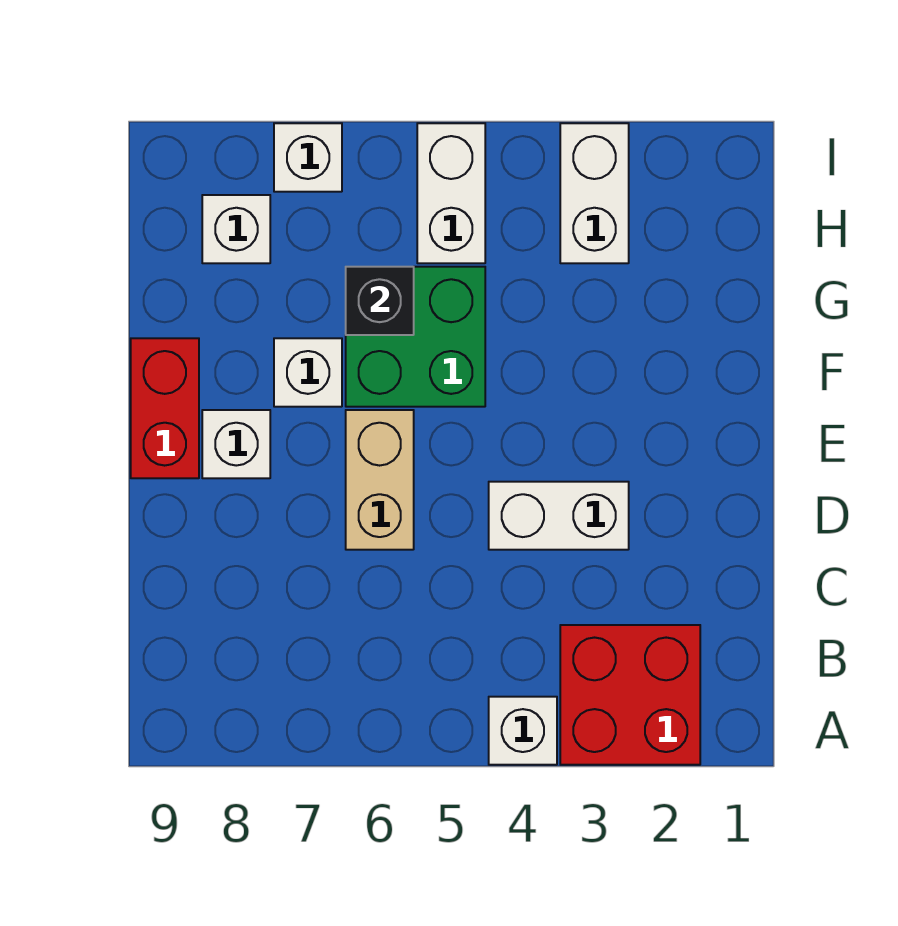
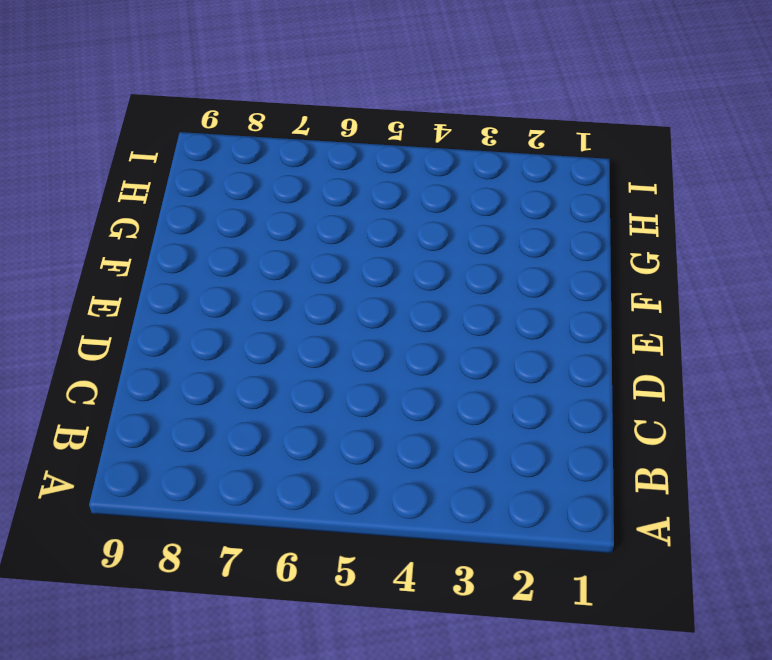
none -> red brick A2:B3 level 1
none -> white brick A4 level 1
none -> white brick D3:D4 level 1

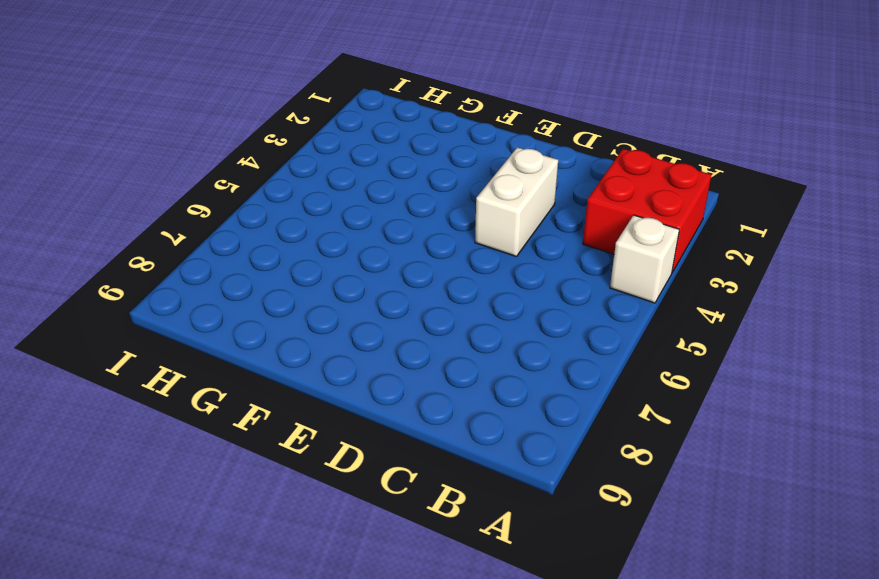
none -> tan brick D6:E6 level 1
none -> white brick E8 level 1
none -> red brick E9:F9 level 1

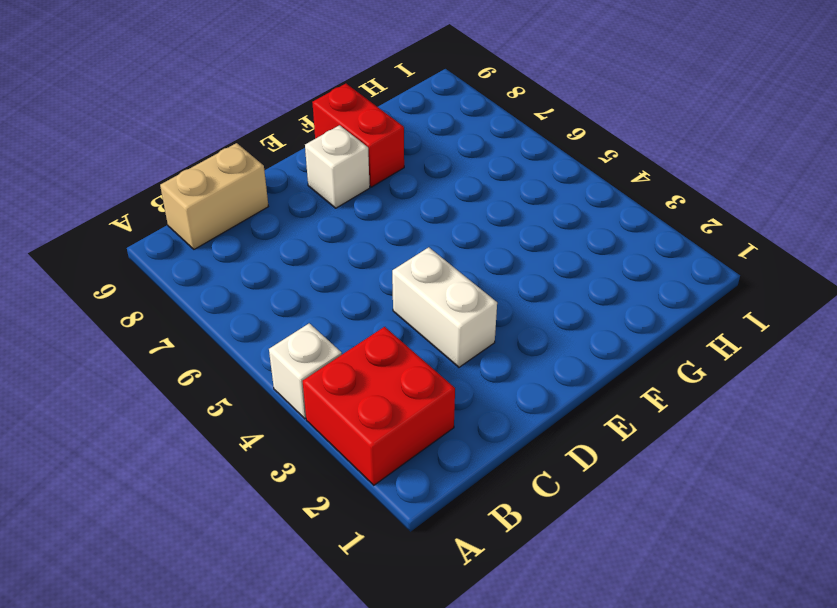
tan brick B9:C9 level 1 -> tan brick D6:E6 level 1
red brick F8:F9 level 1 -> red brick E9:F9 level 1
none -> green brick F5:G6 level 1
none -> white brick F7 level 1
none -> white brick H3:I3 level 1

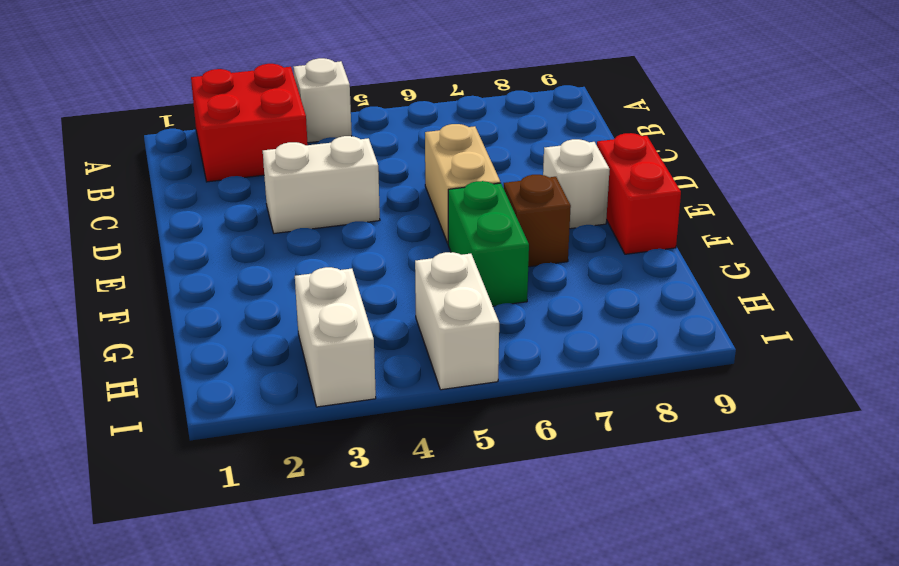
green brick F6:G6 level 1 -> green brick F5:G6 level 1
brown brick F7 level 1 -> white brick F7 level 1
none -> white brick H8 level 1
none -> white brick I7 level 1
none -> black brick G6 level 2

